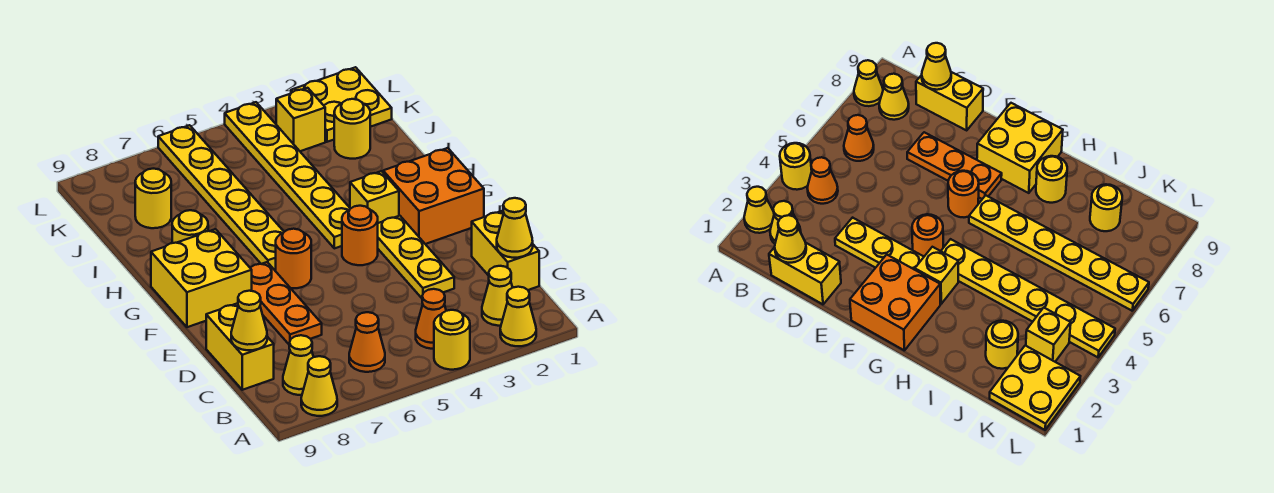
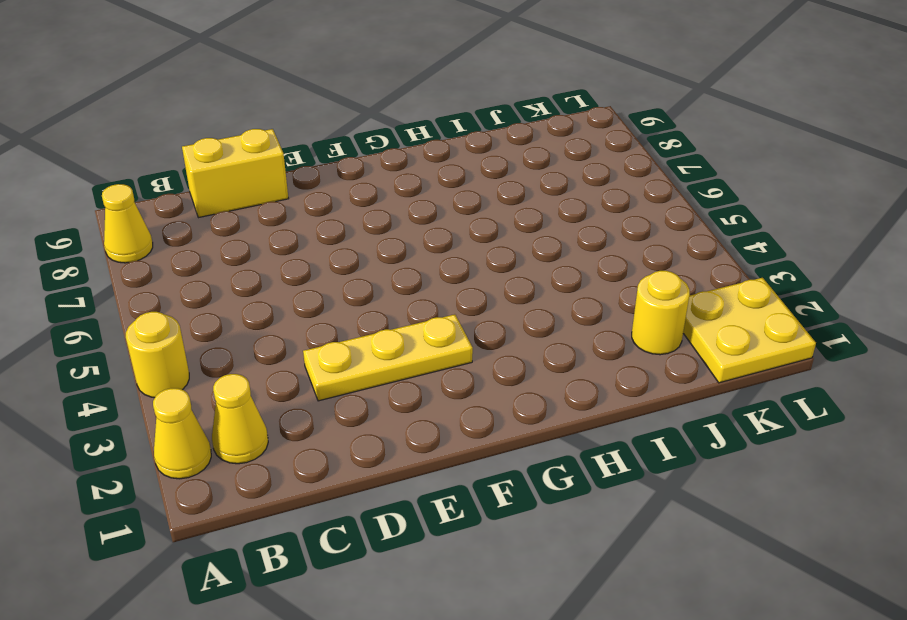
none -> orange cone B4 level 1
none -> orange cone B6 level 1
none -> yellow cone B8 level 1

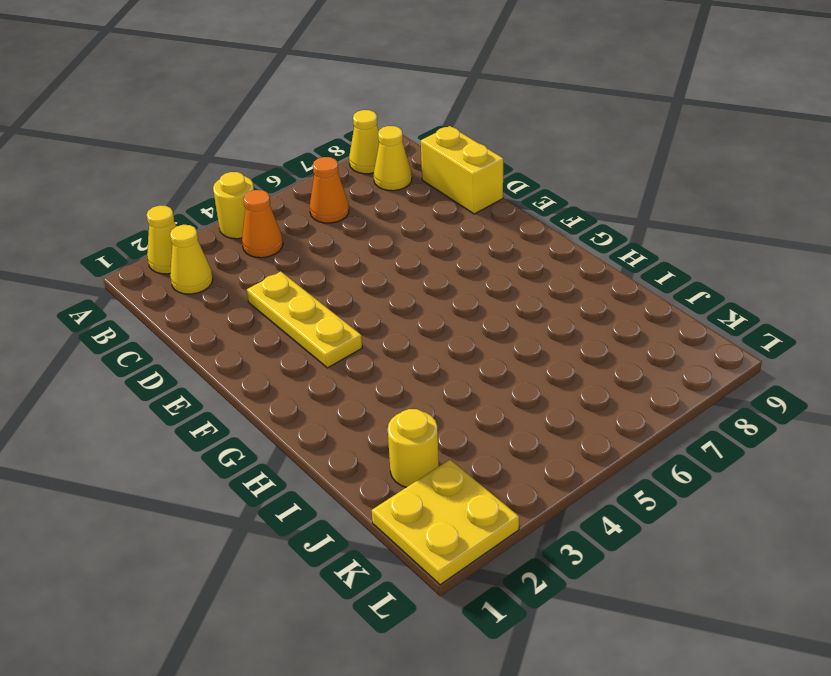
none -> yellow brick C1:D1 level 1
none -> orange plate D7:F7 level 1
none -> orange brick F1:G2 level 1

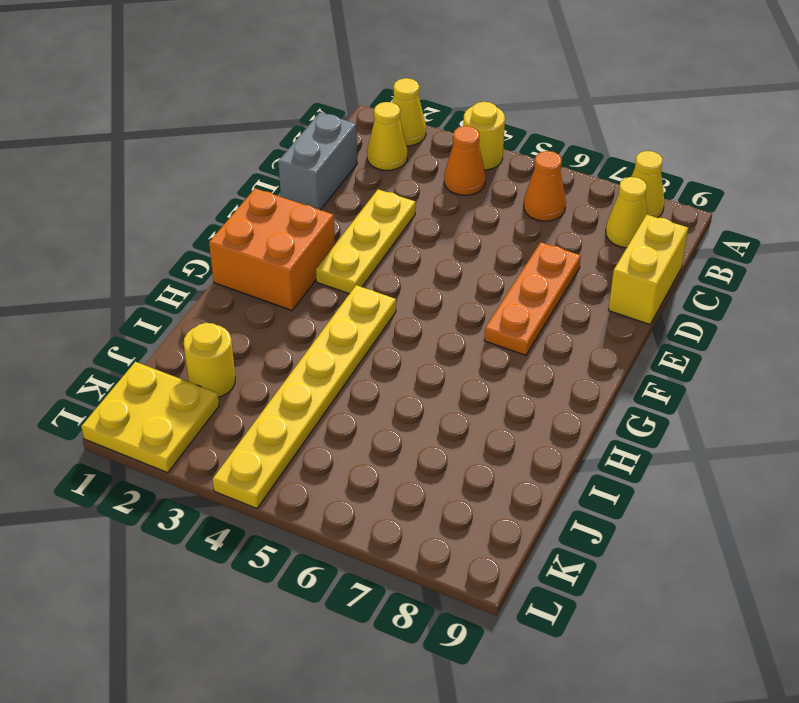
grey brick C1:D1 level 1 -> yellow brick C1:D1 level 1
none -> orange round brick F4 level 1
none -> orange round brick F6 level 1
none -> yellow brick F8:G9 level 1

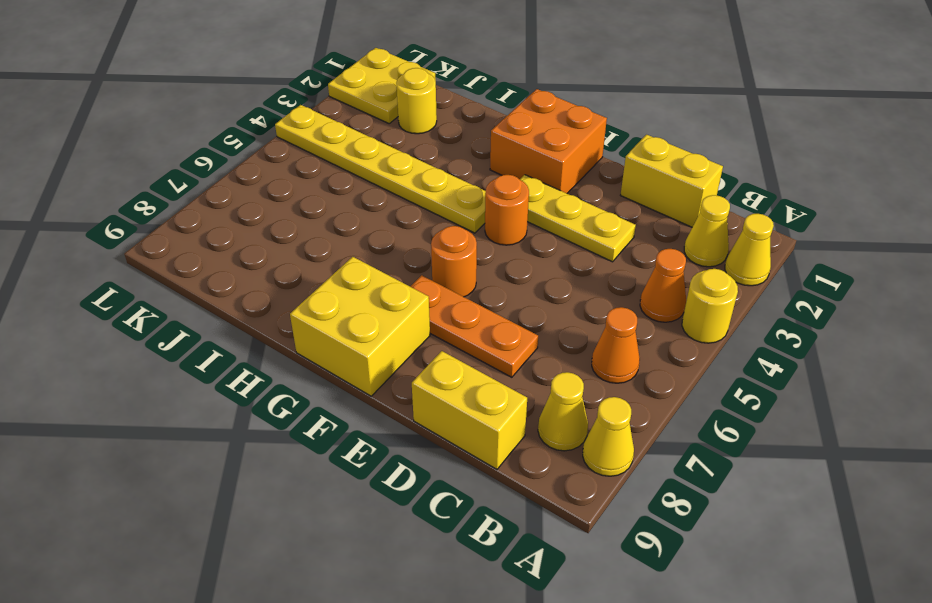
none -> yellow brick G3 level 1
none -> yellow plate G6:L6 level 1
none -> yellow round brick H8 level 1

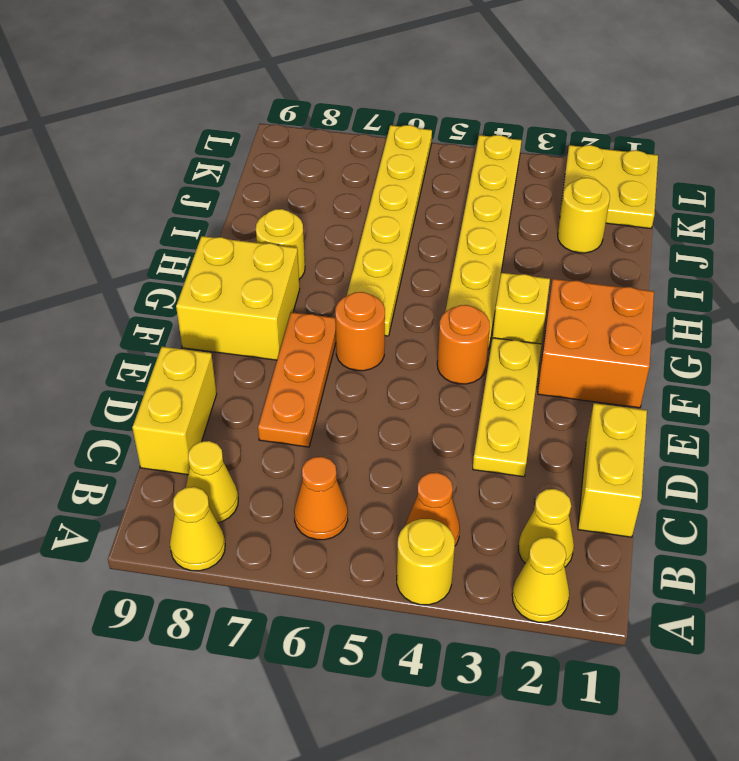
none -> yellow round brick J8 level 1
none -> yellow brick K3 level 1
none -> yellow cone C1 level 2

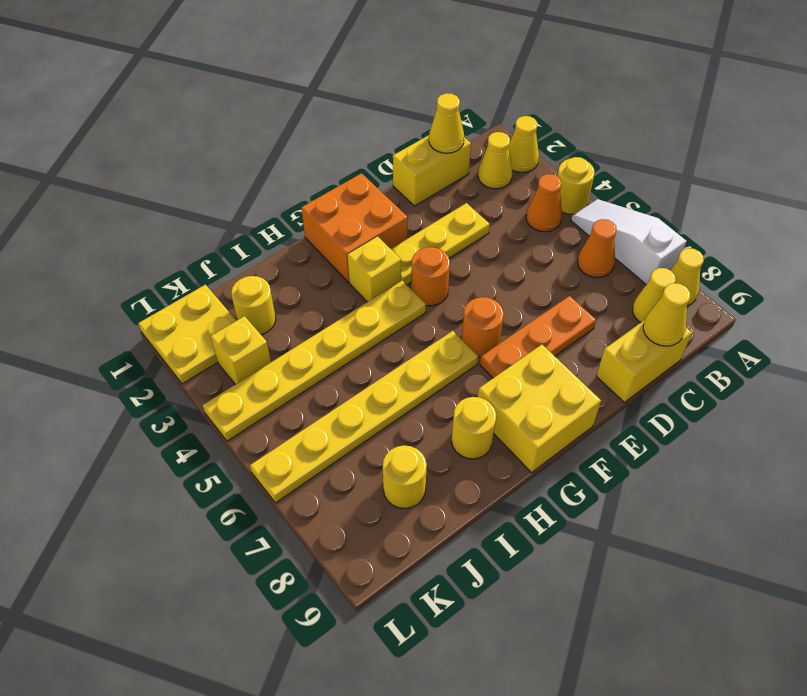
white slope A5:A7 level 1 top 7 -> none

